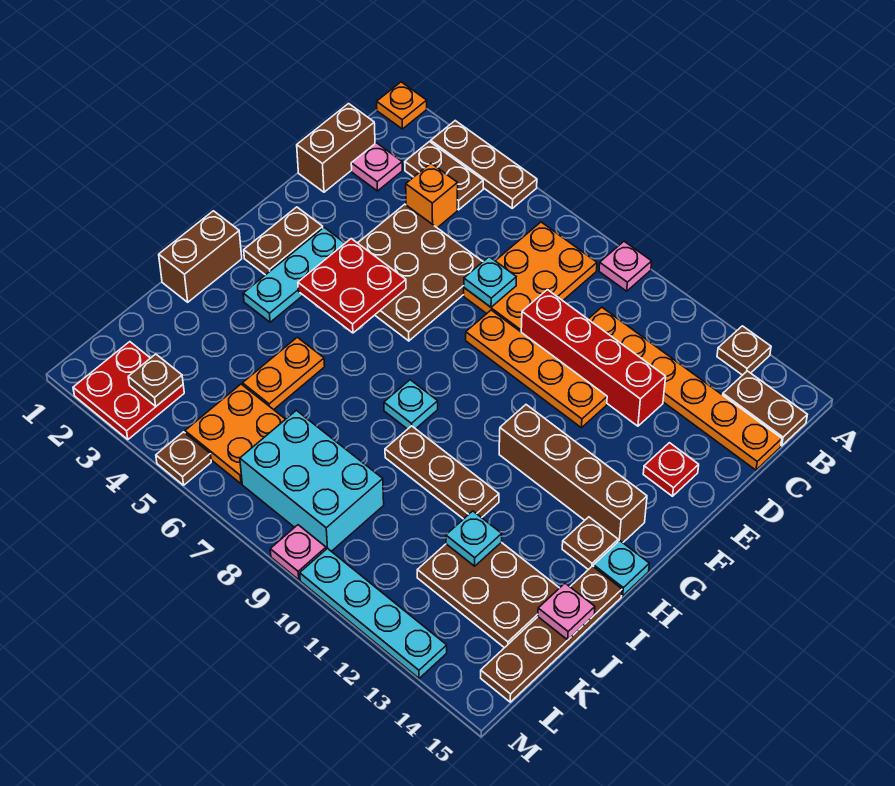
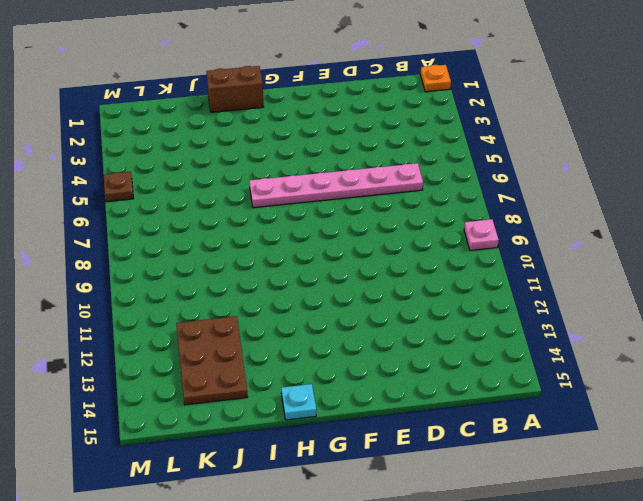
pink plate C6:H6 level 1 -> brown plate D4:F6 level 1
none -> brown plate A3:A5 level 1
none -> brown plate A13 level 1
none -> brown plate B3:B4 level 1
none -> orange plate B7:D8 level 1

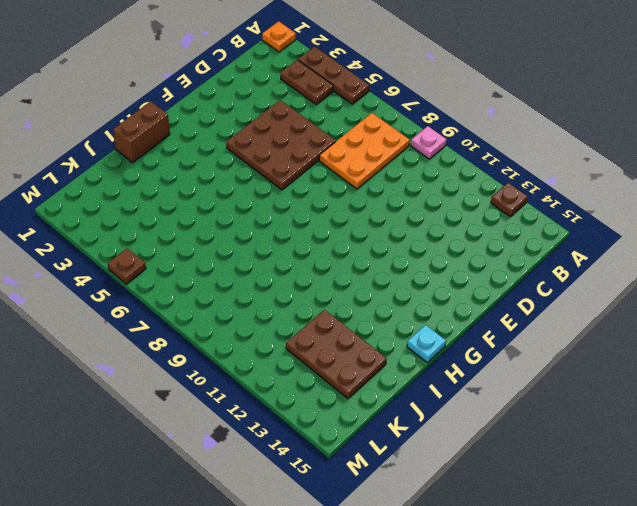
none -> brown plate B14:B15 level 1
none -> brown brick C1:D1 level 1
none -> pink plate C2 level 1
none -> orange brick C4 level 1

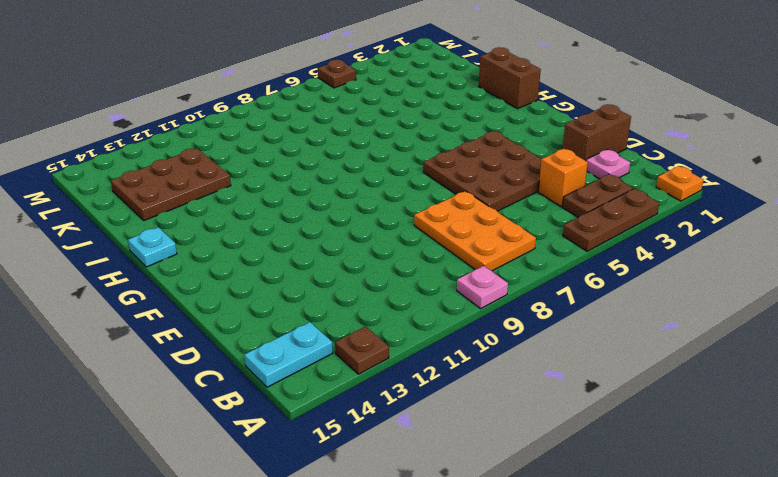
cyan plate B14:B15 level 1 -> brown plate B14:B15 level 1
brown brick D1:D2 level 1 -> brown brick C1:D1 level 1
none -> orange plate C10:C15 level 1
none -> red brick D9:D12 level 1
none -> orange plate E8:E11 level 1
none -> red plate E14 level 1

